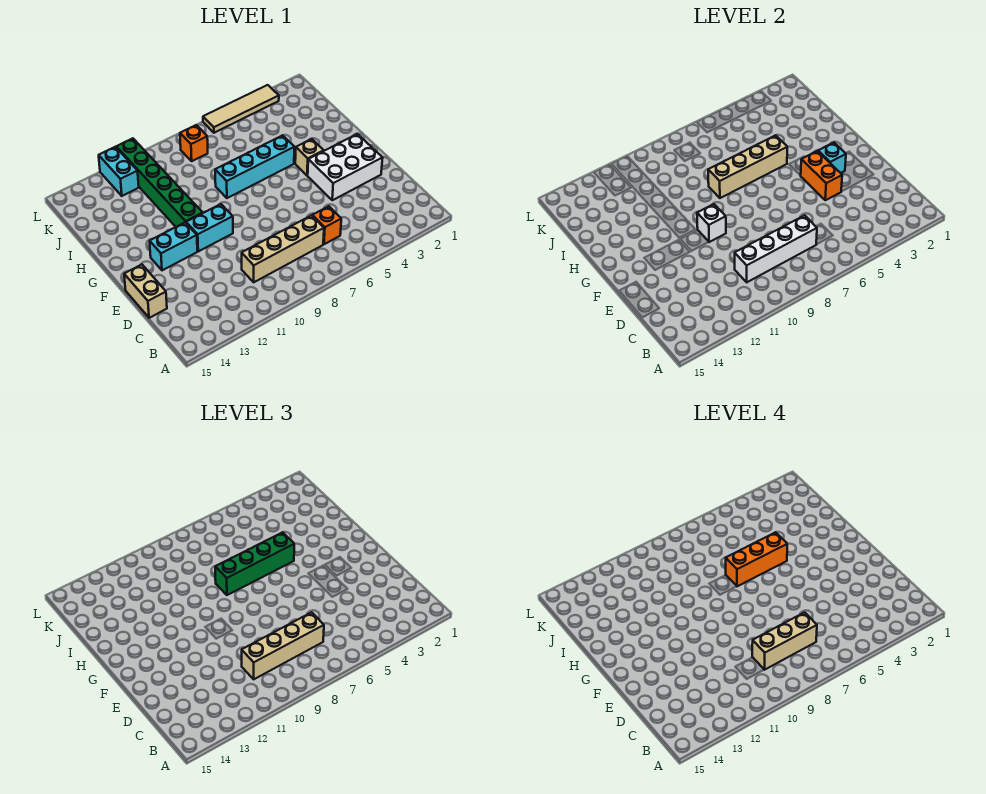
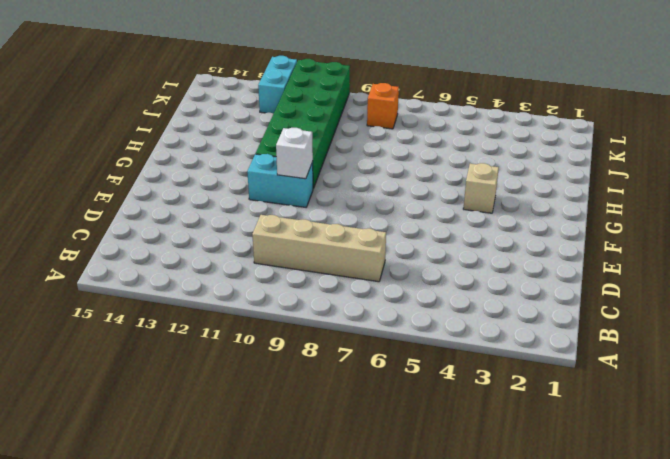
green brick G10:L11 level 1 -> green brick G11:L11 level 1
none -> orange brick C6 level 1
none -> tan brick D15:E15 level 1
none -> white brick E2:F4 level 1

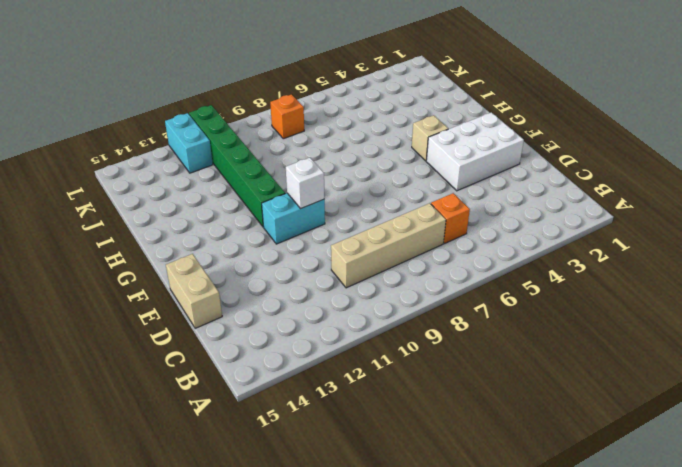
none -> cyan brick F12:F13 level 1
none -> cyan brick H5:H8 level 1
none -> tan tile L3:L6 level 1

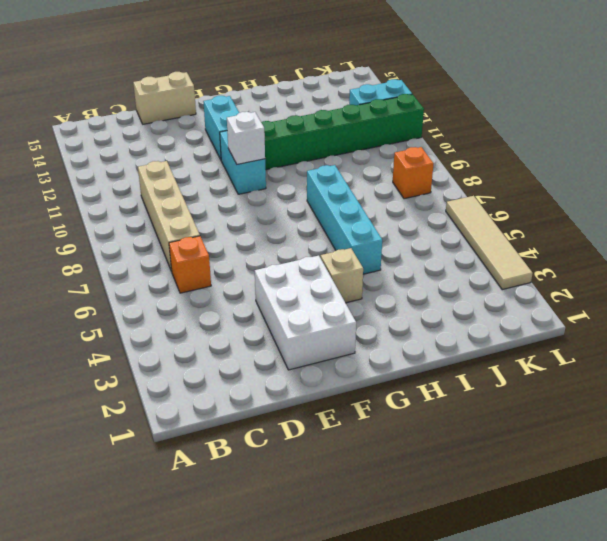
none -> white brick C7:C10 level 2
none -> orange brick E4:F4 level 2
none -> cyan brick F3 level 2

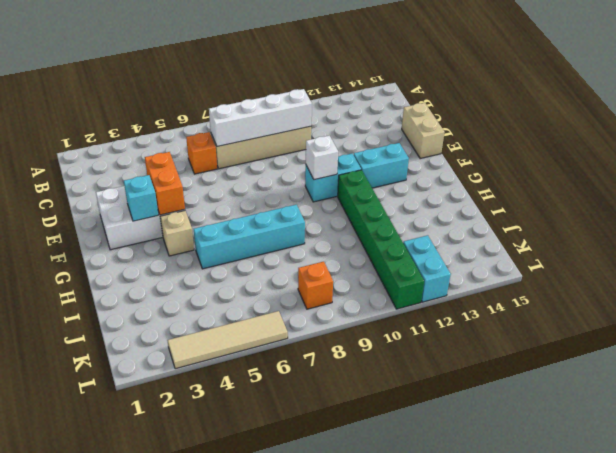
none -> tan brick H5:H8 level 2
none -> tan brick C7:C10 level 3
none -> green brick H5:H8 level 3

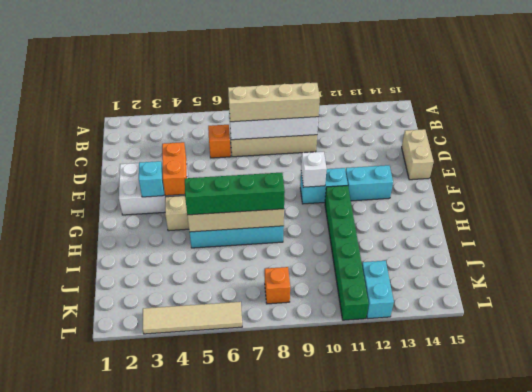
none -> tan brick C7:C9 level 4
none -> orange brick H5:H7 level 4

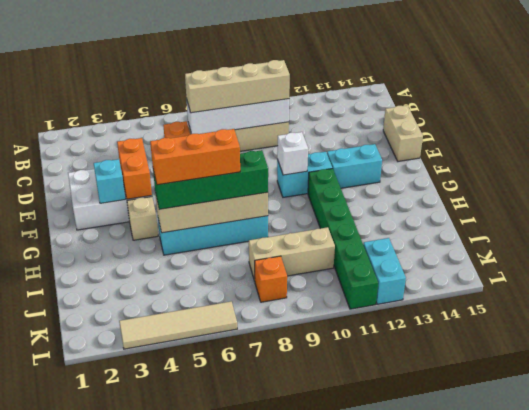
tan brick J8:J10 level 1 -> tan brick C7:C9 level 4

